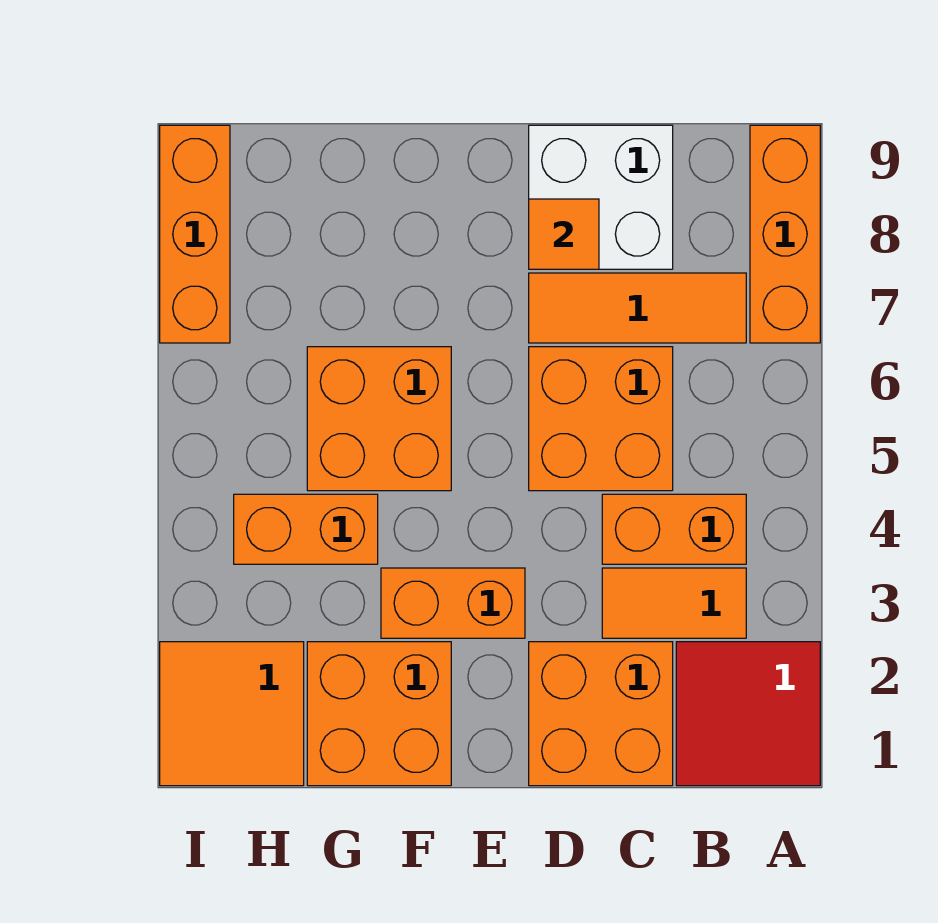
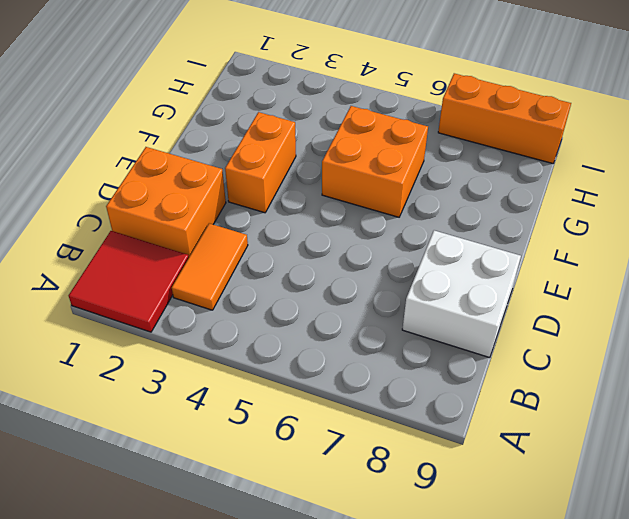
none -> orange brick A7:A9 level 1
none -> orange brick B4:C4 level 1
none -> orange tile B7:D7 level 1

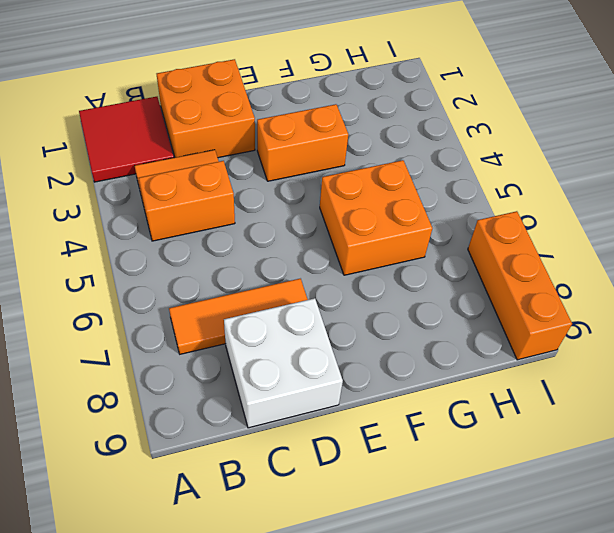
none -> orange brick A7:A9 level 1
none -> orange brick C5:D6 level 1
none -> orange brick F1:G2 level 1

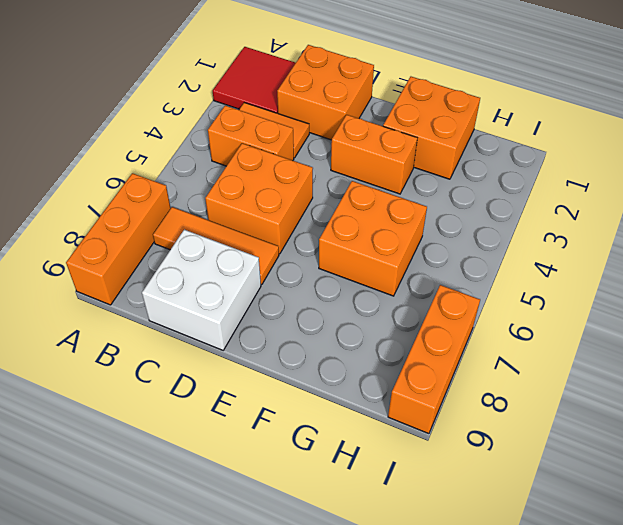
none -> orange brick G4:H4 level 1
none -> orange tile H1:I2 level 1
none -> orange tile D8 level 2

